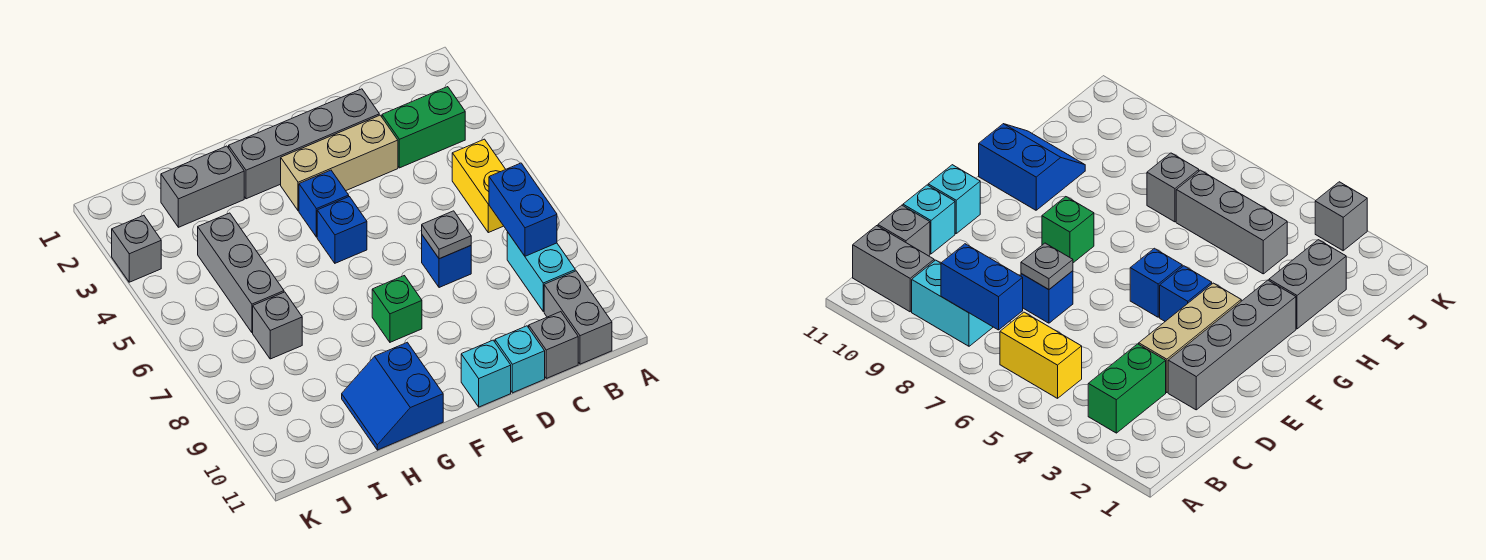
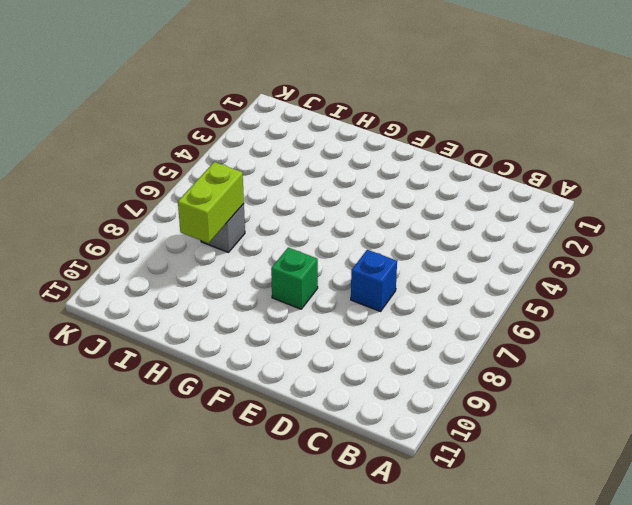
lime brick I7:I8 level 2 -> none
none -> green brick B3:C3 level 1
none -> yellow brick B5:B6 level 1
none -> cyan brick B8:B9 level 1

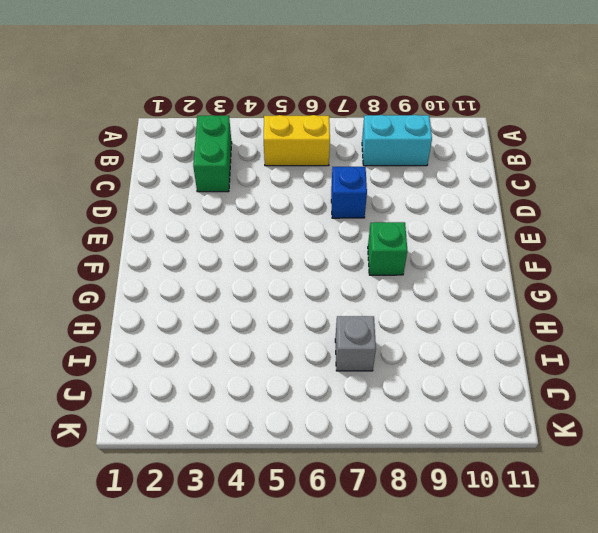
none -> grey brick B10:B11 level 1
none -> grey brick C11 level 1
none -> grey brick D2:G2 level 1

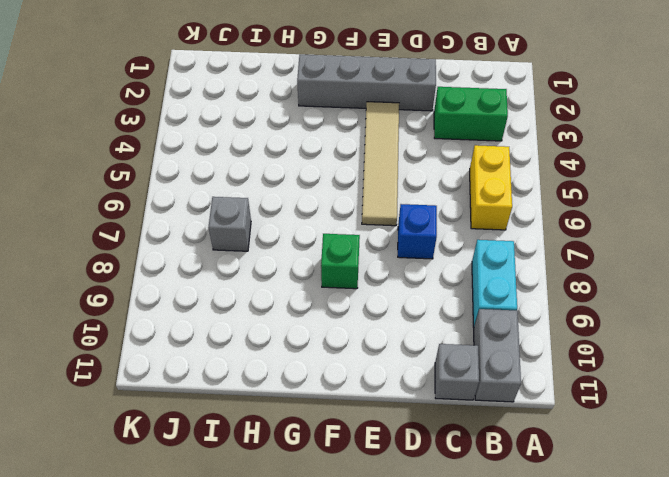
tan tile E3:E6 level 1 -> tan brick D3:F3 level 1
none -> cyan brick D11 level 1
none -> cyan brick E11 level 1
none -> blue brick F4 level 1

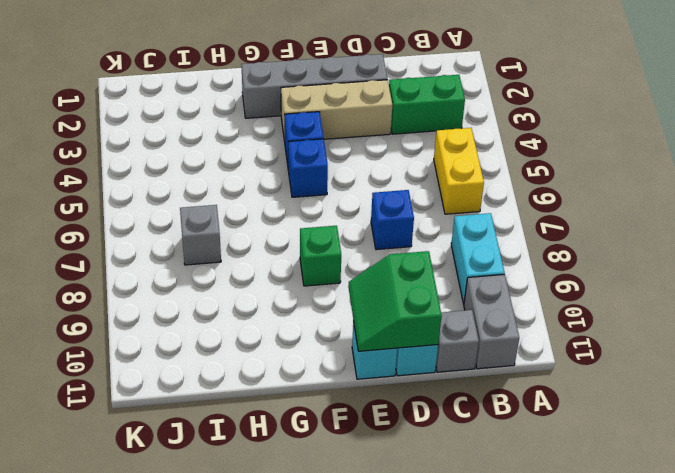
green slope D10:E11 level 2 top D -> none
none -> blue slope G10:H11 level 1 top G
none -> grey brick H2:I2 level 1
none -> grey brick I4:I6 level 1

